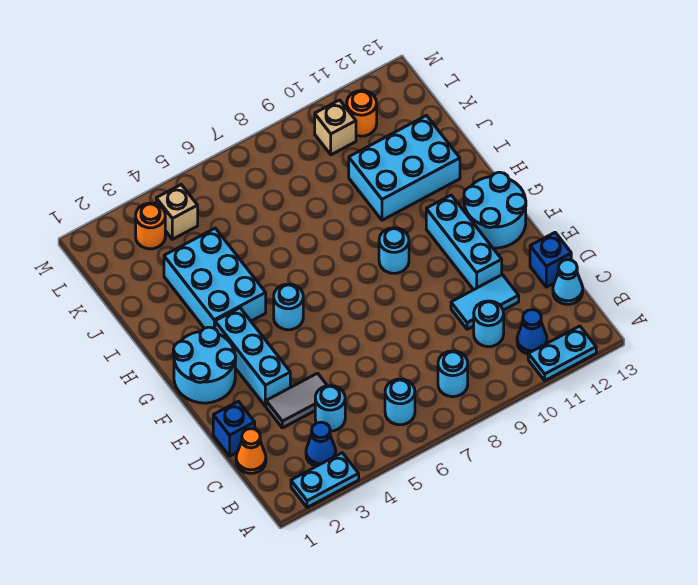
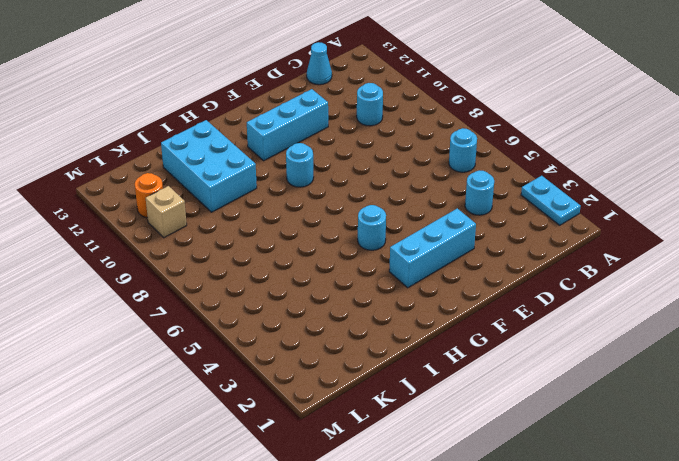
none -> cyan plate A11:A12 level 1
none -> blue cone B3 level 1
none -> cyan round brick B8 level 1

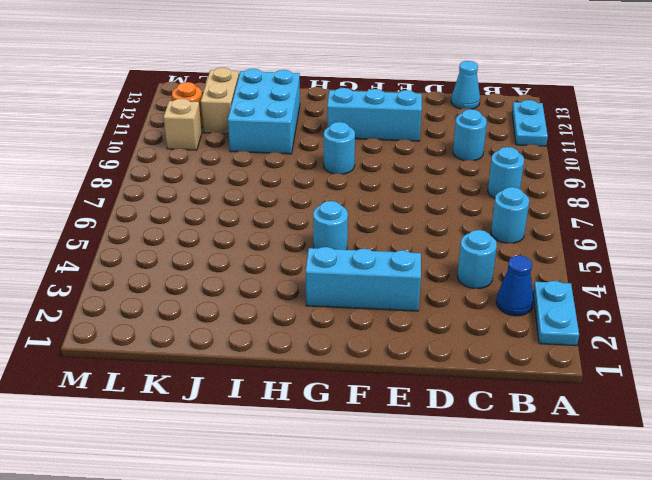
tan brick K11:K12 level 1 -> none
none -> blue cone B11 level 1
none -> orange cone C1 level 1
none -> blue brick D1 level 1

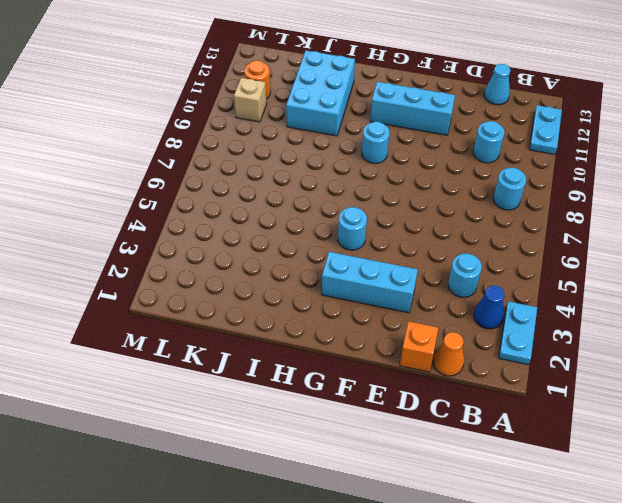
orange brick D1 level 1 -> blue brick D1 level 1
none -> cyan round brick B6 level 1
none -> blue cone B11 level 1
none -> grey tile D3:D4 level 1

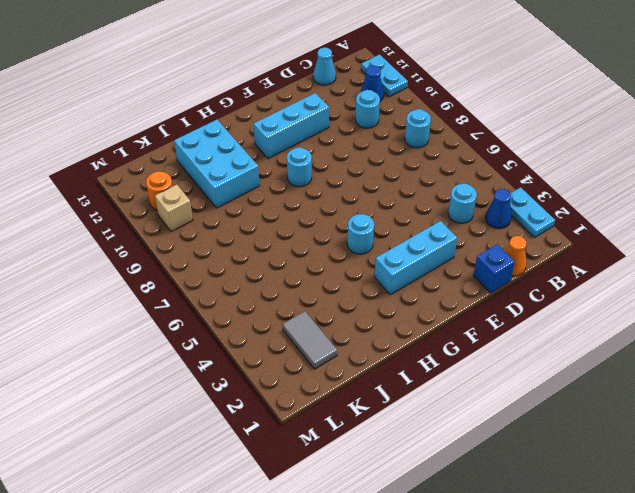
grey tile K2:K3 level 1 -> grey tile D3:D4 level 1
none -> cyan round brick B6 level 1
none -> cyan tile D10:D11 level 1
none -> blue brick D13 level 1

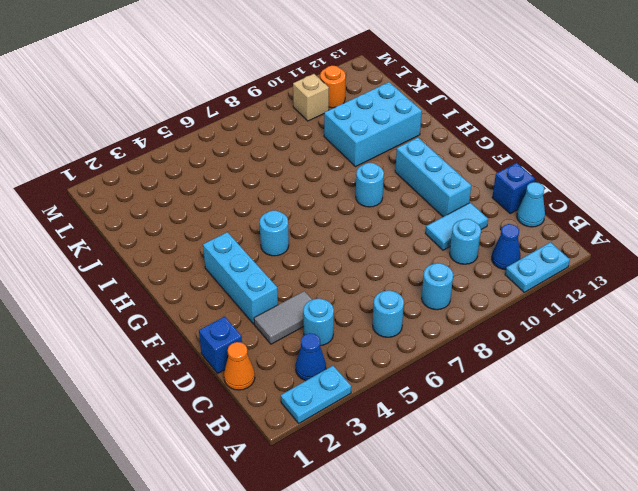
none -> cyan round brick F1:G2 level 1
none -> cyan round brick F12:G13 level 1
none -> cyan brick H3:J4 level 1

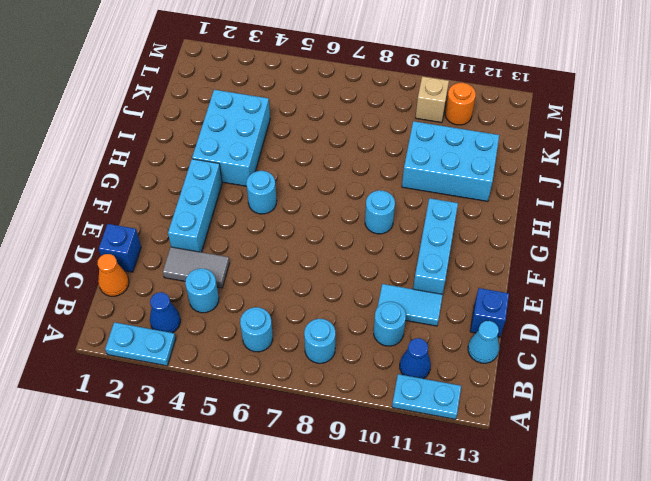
none -> cyan round brick F1:G2 level 1
none -> cyan round brick F12:G13 level 1
none -> orange round brick L3 level 1

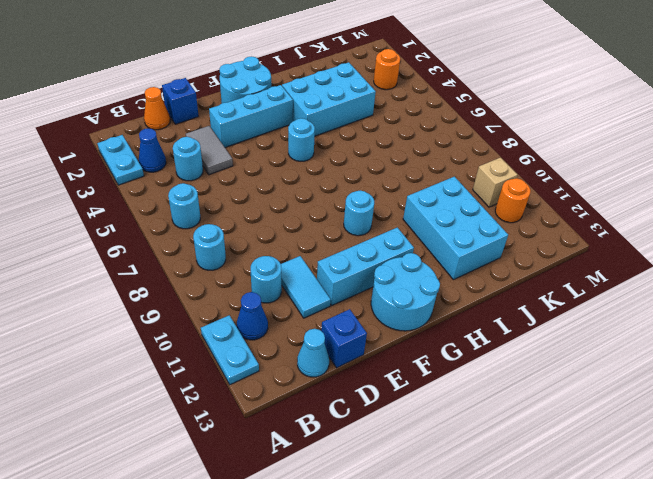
none -> tan brick L4 level 1

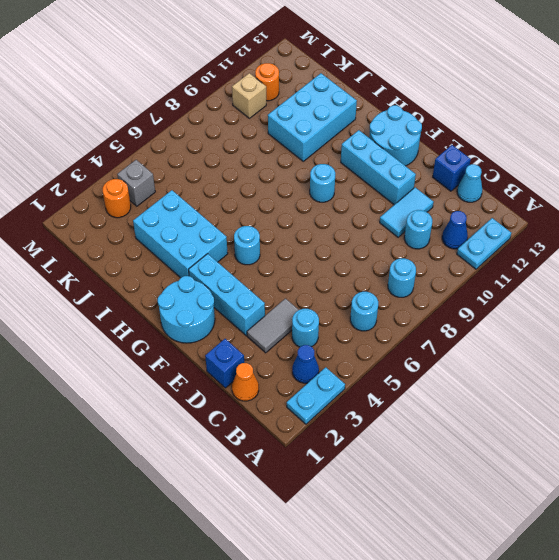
grey brick L4 level 1 -> tan brick L4 level 1

